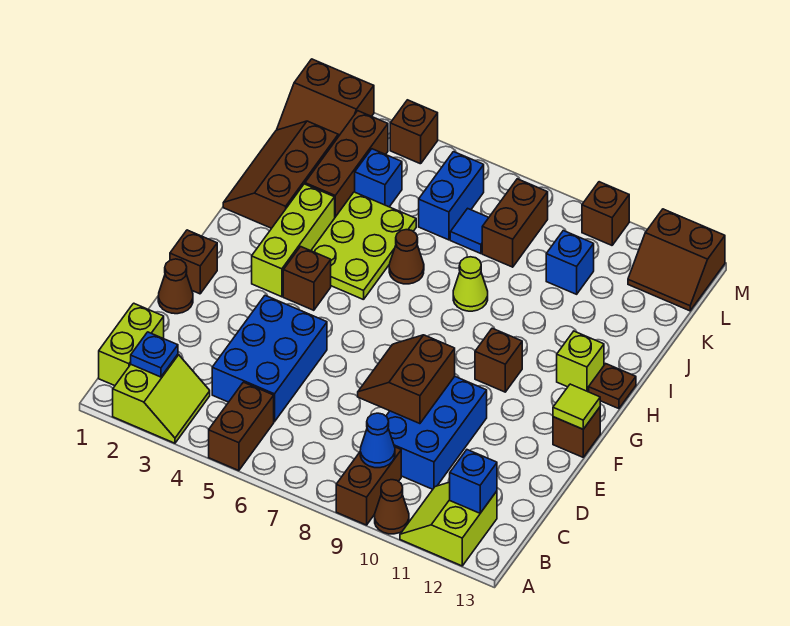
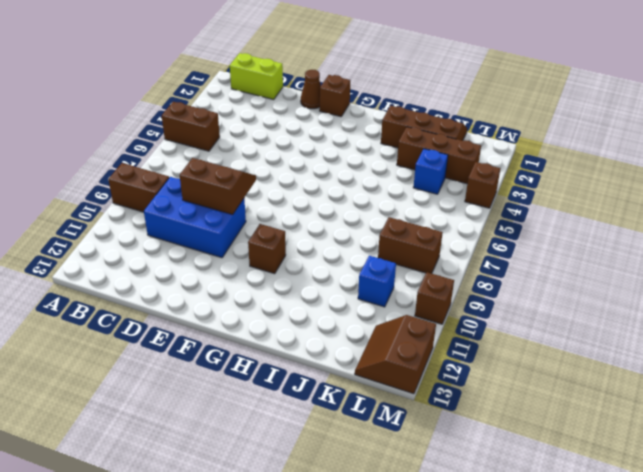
none -> lime slope A2:B3 level 1 top 2
none -> brown cone A10 level 1
none -> lime slope A11:B12 level 1 top 12
none -> blue brick C4:E5 level 1

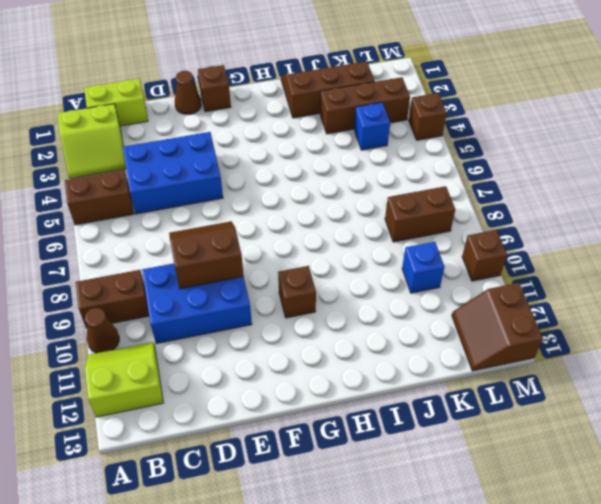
none -> brown brick F13 level 1
none -> lime brick G3:I3 level 1
none -> brown brick G4 level 1
none -> lime plate H4:J5 level 1

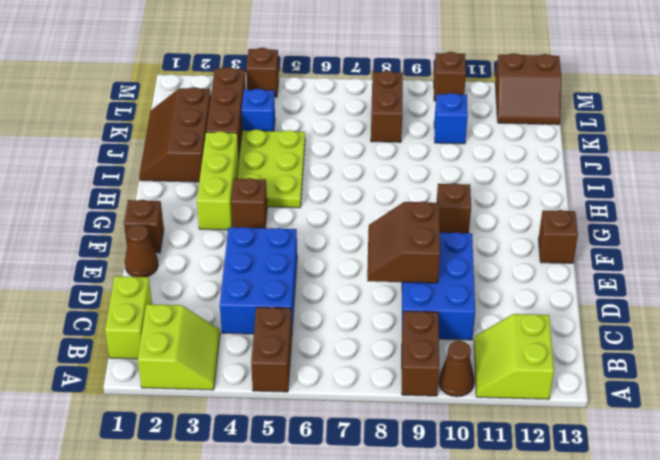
none -> lime brick H12 level 1
none -> brown plate H13 level 1
none -> brown cone I6 level 1
none -> lime cone I8 level 1

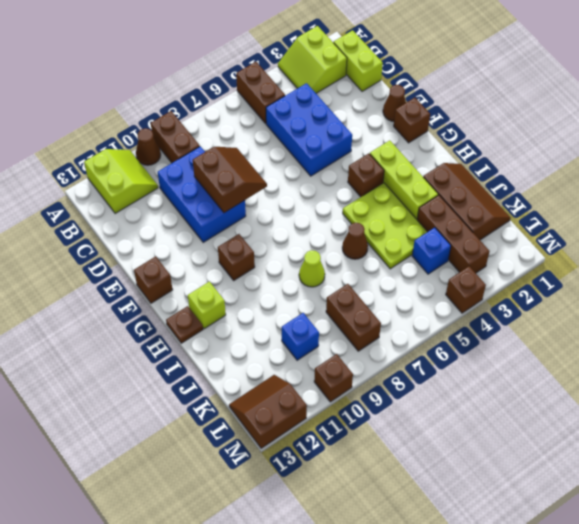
none -> blue brick K6:L6 level 1
none -> blue tile K7 level 1
none -> brown slope L1:M2 level 1 top M
none -> blue plate B2 level 2

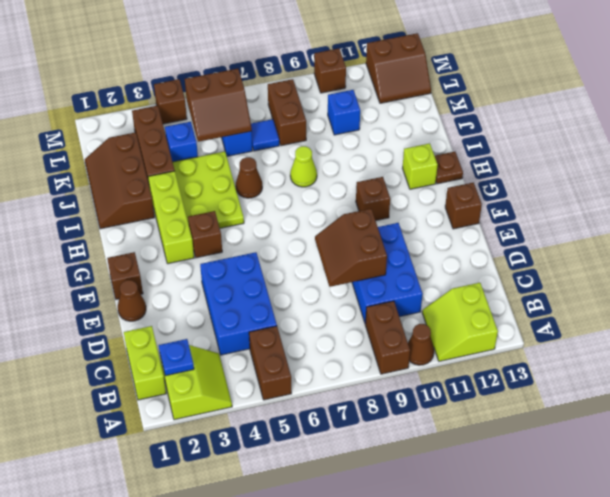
brown slope K5:L6 level 2 top L -> brown slope L1:M2 level 1 top M
none -> blue cone B9 level 2
none -> blue brick B12 level 2
none -> lime tile F13 level 2

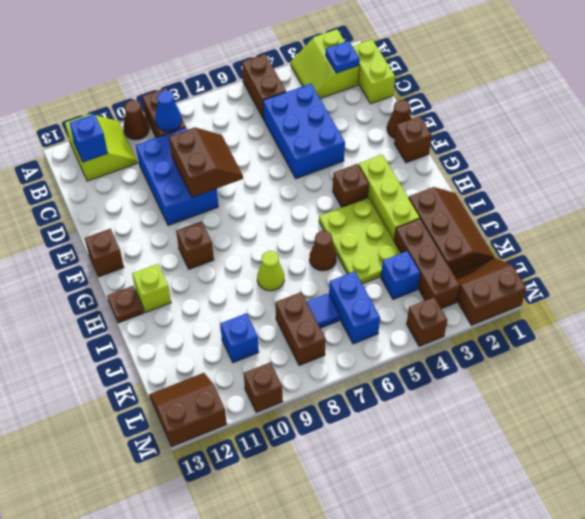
none -> lime tile F13 level 2

